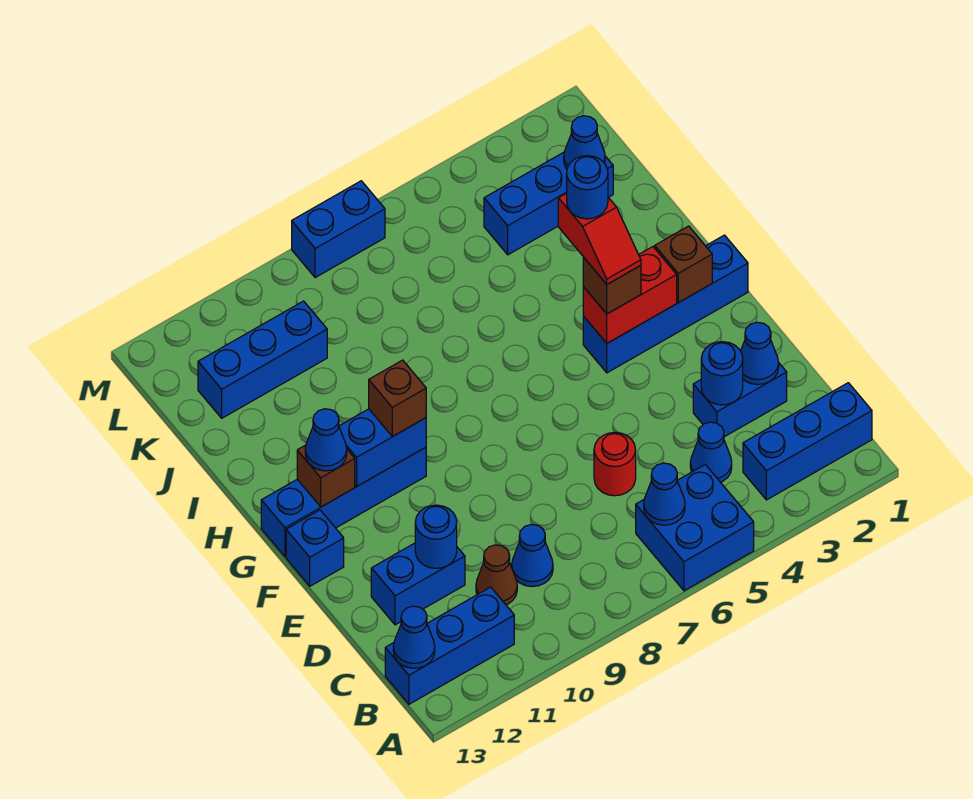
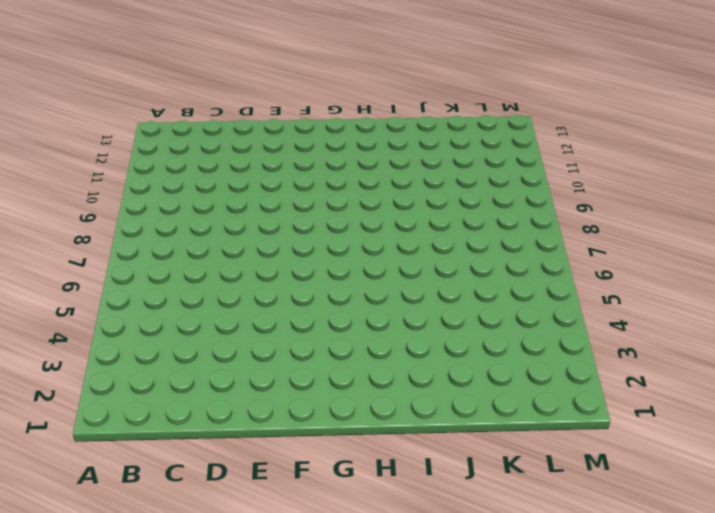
none -> blue brick A5:B6 level 1
none -> blue brick B1:B3 level 1
none -> blue brick B11:B13 level 1
none -> blue cone C4 level 1

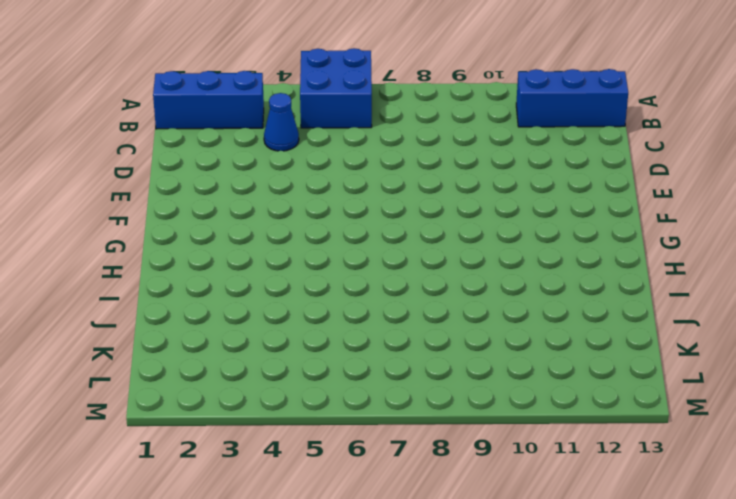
none -> blue cone C9 level 1
none -> brown cone C10 level 1
none -> blue brick D2:D3 level 1
none -> red round brick D6 level 1

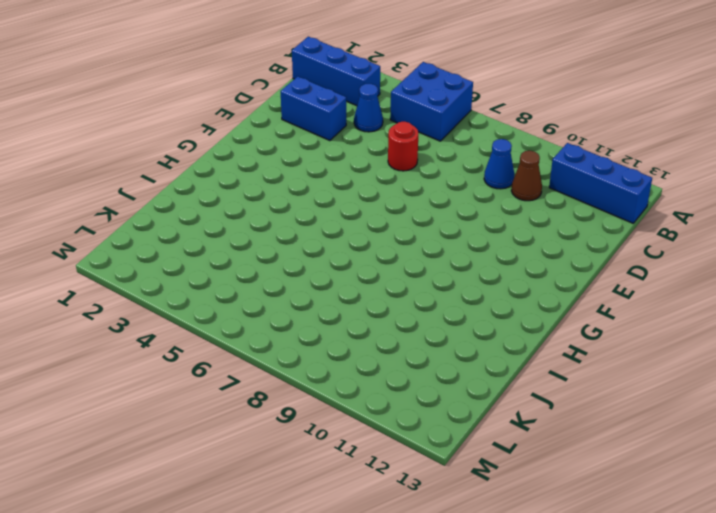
none -> blue brick D11:D12 level 1
none -> blue brick F13 level 1
none -> blue brick G1:G4 level 1
none -> blue brick G10:G13 level 1

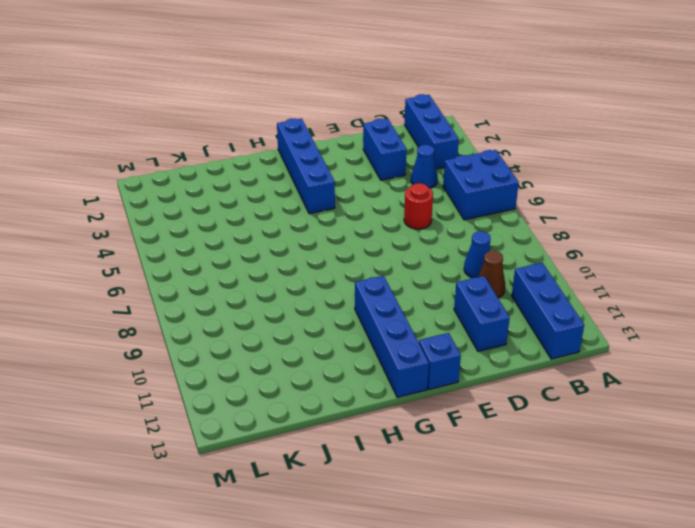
none -> blue brick K2:K4 level 1
none -> blue brick K10:K12 level 1
none -> blue brick M7:M8 level 1
none -> blue cone B6 level 2

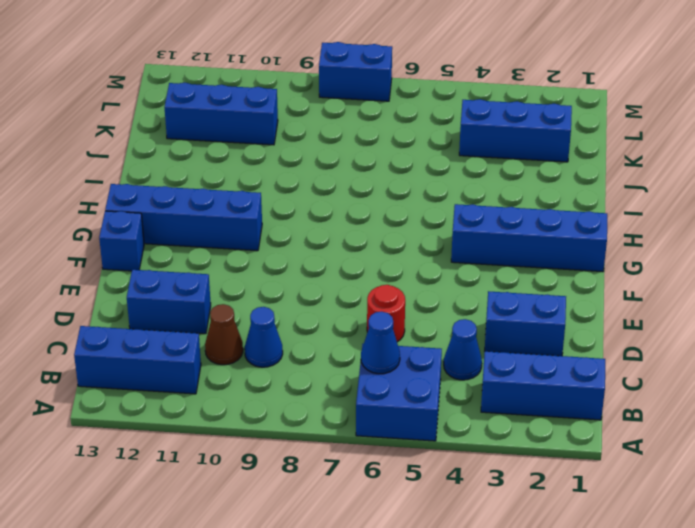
none -> blue cone B13 level 2
none -> blue cone D2 level 2
none -> blue round brick D3 level 2
none -> blue round brick D11 level 2

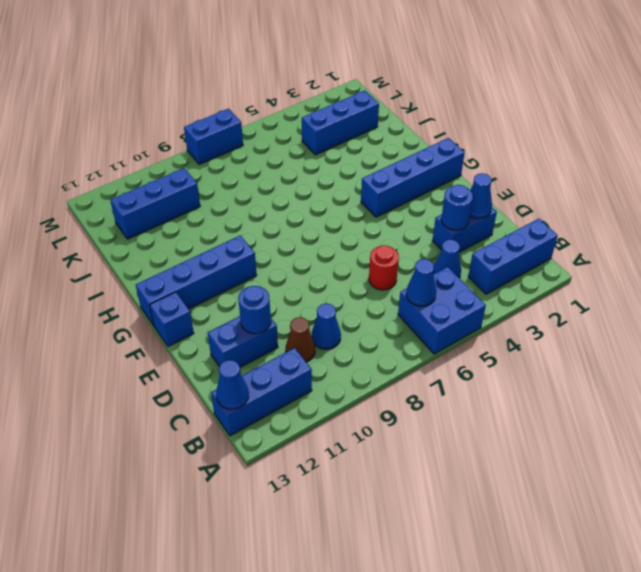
none -> brown brick G2 level 2
none -> red brick G3:G4 level 2
none -> blue brick G10:G11 level 2
none -> brown brick G12 level 2

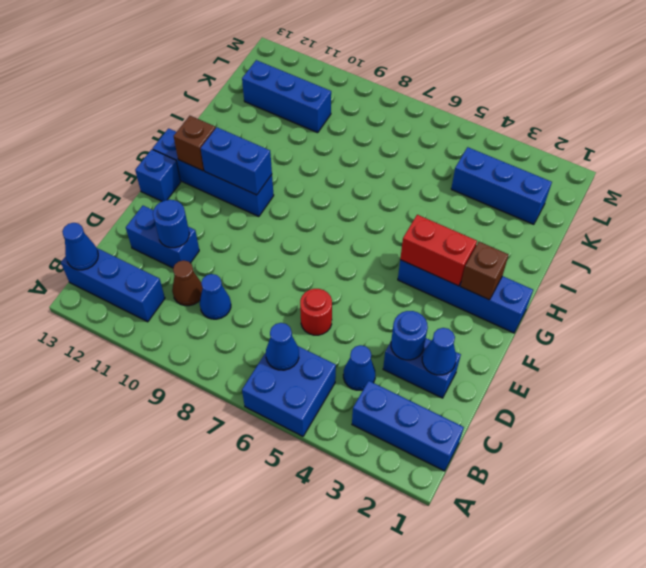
none -> blue brick M7:M8 level 1
none -> blue cone K2 level 2
none -> brown brick G4 level 3
none -> brown brick G10 level 3

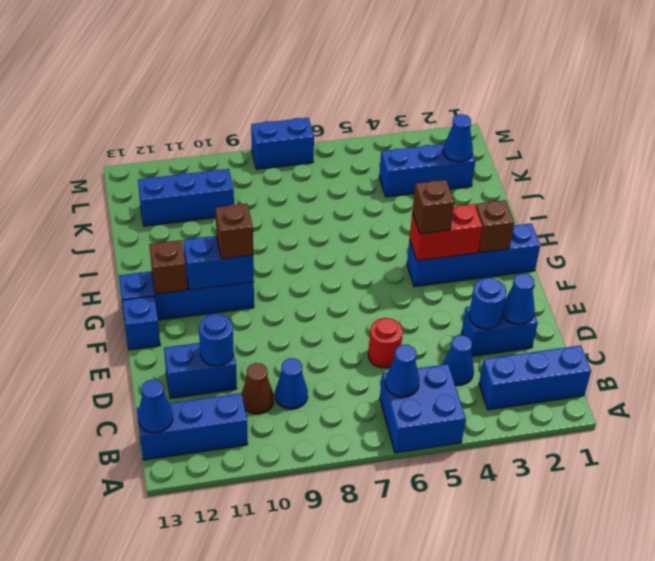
none -> blue cone G12 level 3
none -> red slope G4:H4 level 4 top H
none -> blue round brick H4 level 5

